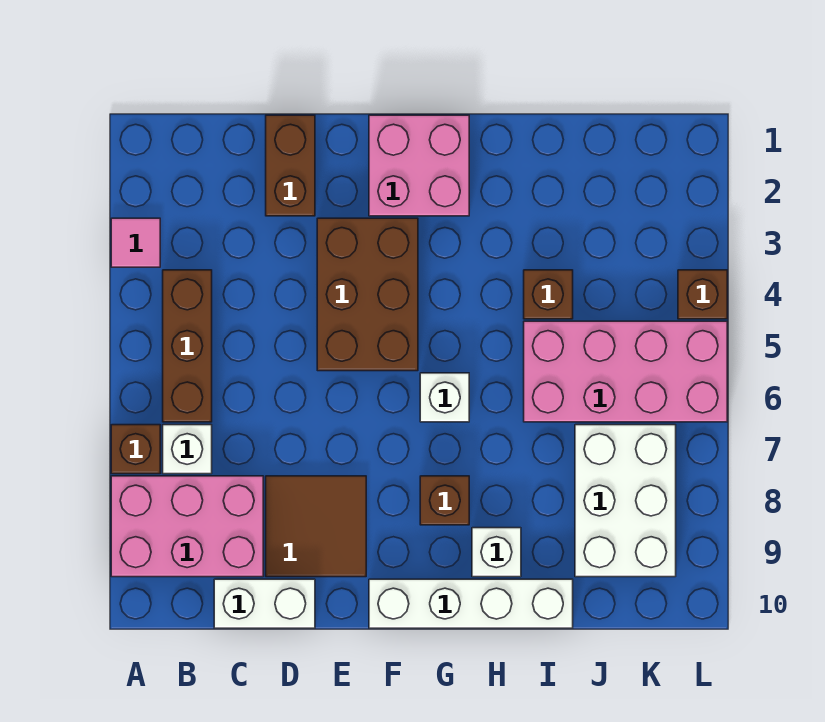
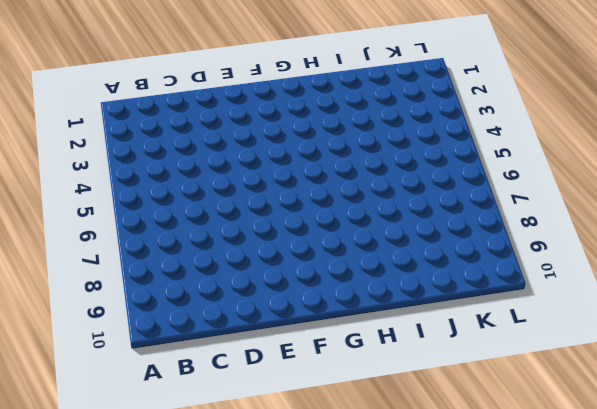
none -> pink tile A3 level 1
none -> brown brick A7 level 1
none -> pink brick A8:C9 level 1

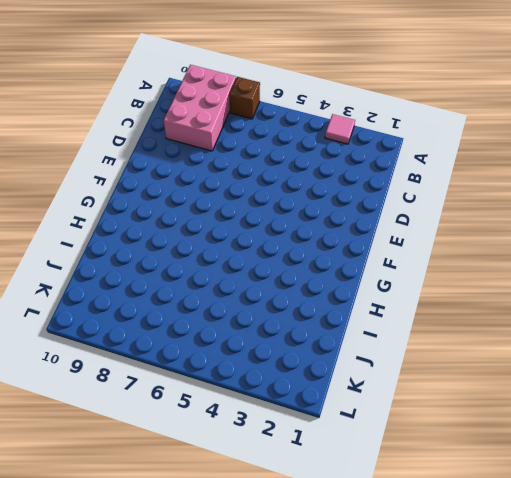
none -> brown brick B4:B6 level 1
none -> white brick B7 level 1
none -> white brick C10:D10 level 1

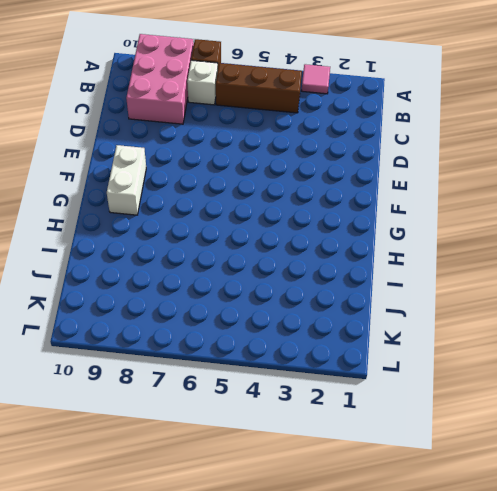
white brick F9:G9 level 1 -> white brick C10:D10 level 1
none -> brown brick D1:D2 level 1
none -> brown tile D8:E9 level 1
none -> brown brick E3:F5 level 1

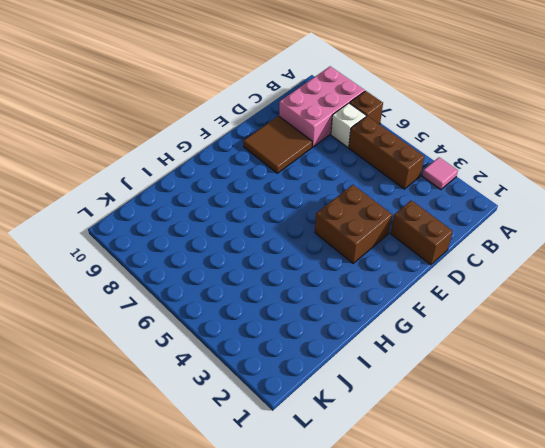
brown brick E3:F4 level 1 -> brown brick E3:F5 level 1
none -> white brick C10:D10 level 1
none -> pink brick F1:G2 level 1
none -> white brick F10:I10 level 1

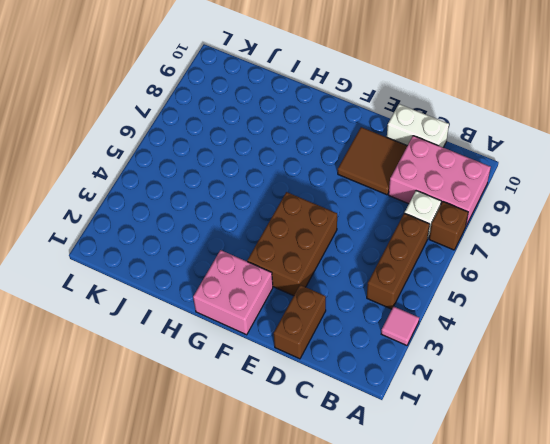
none -> white brick F10:I10 level 1
none -> white brick G6 level 1
none -> brown brick G8 level 1

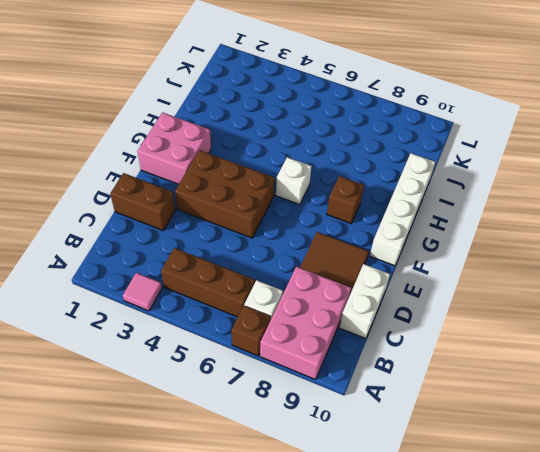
none -> white brick H9 level 1
none -> brown brick I4 level 1
none -> pink brick I5:L6 level 1

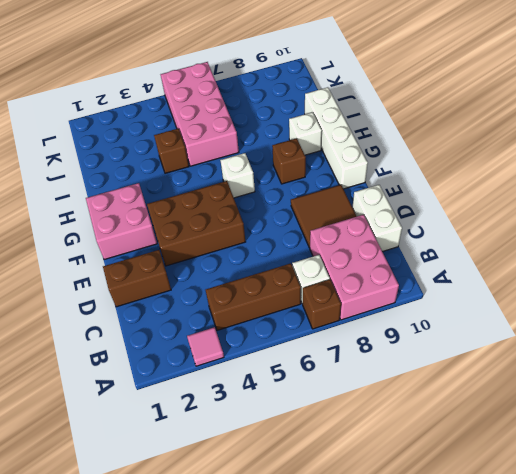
none -> white brick J7:K9 level 1
none -> brown brick L4 level 1

